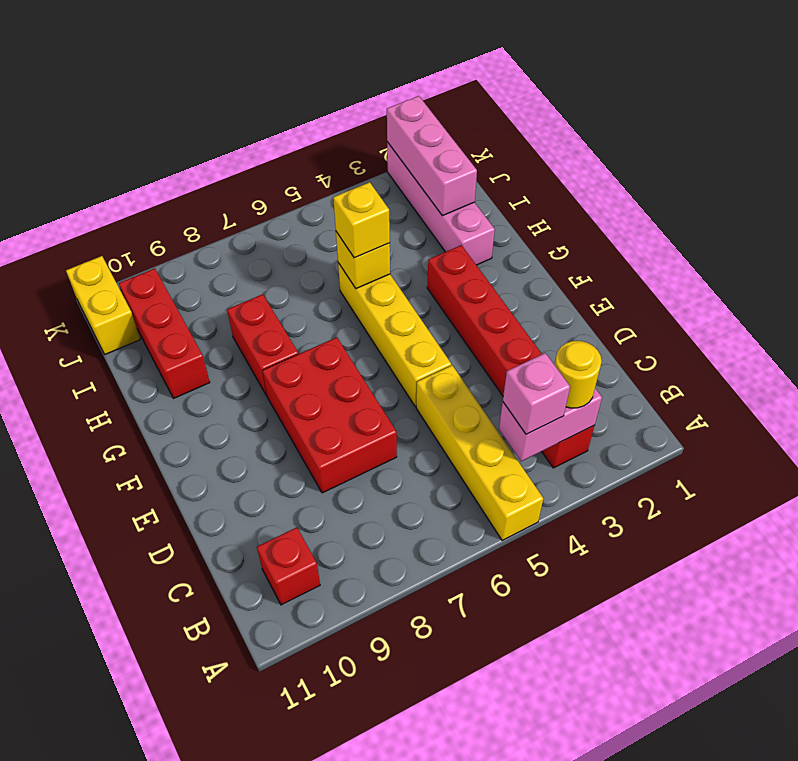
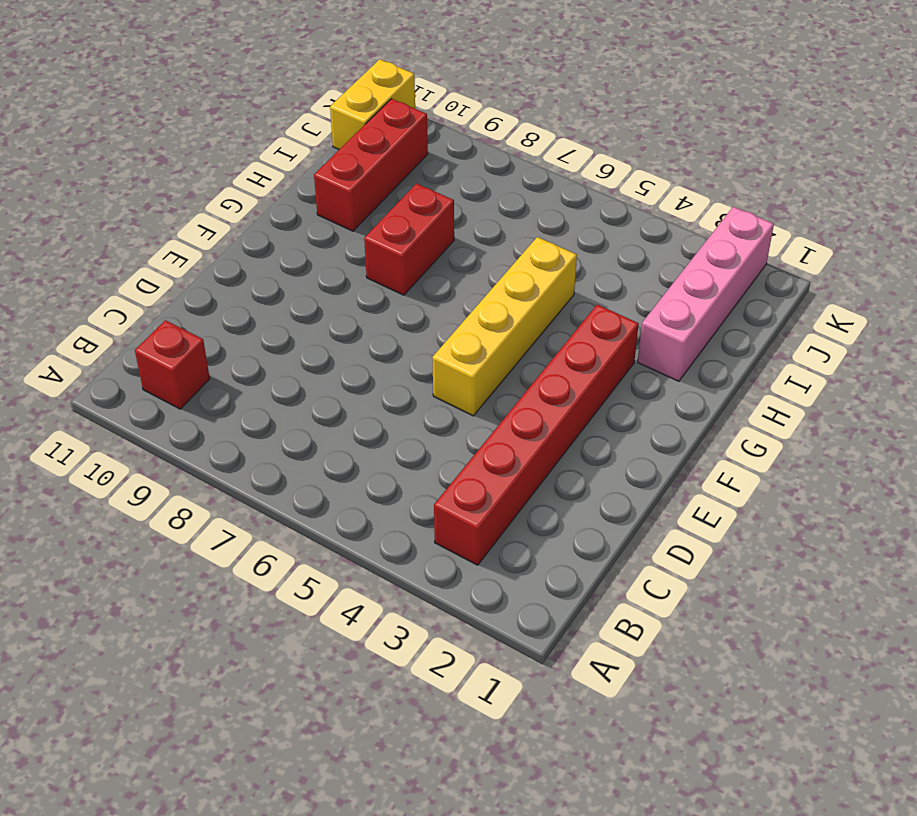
none -> yellow brick A5:D5 level 1
none -> red brick D7:F8 level 1
none -> pink brick B3:B4 level 2

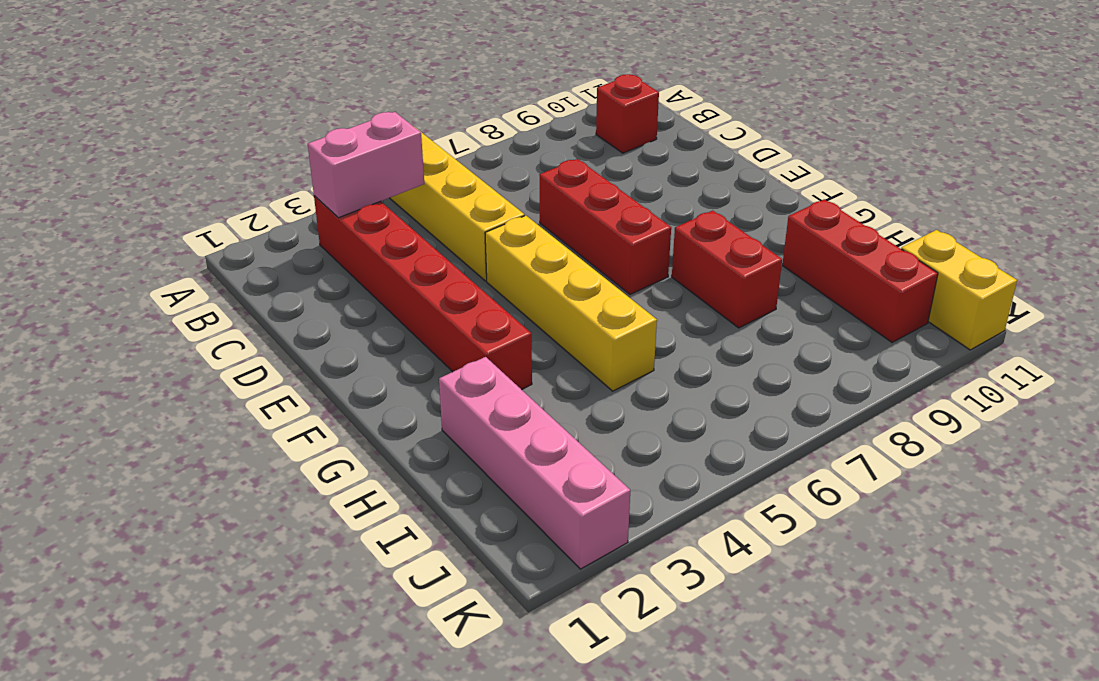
red brick D7:F7 level 1 -> red brick D7:F8 level 1
none -> yellow brick H5 level 2
none -> pink brick I2:K2 level 2
none -> yellow round brick B3 level 3

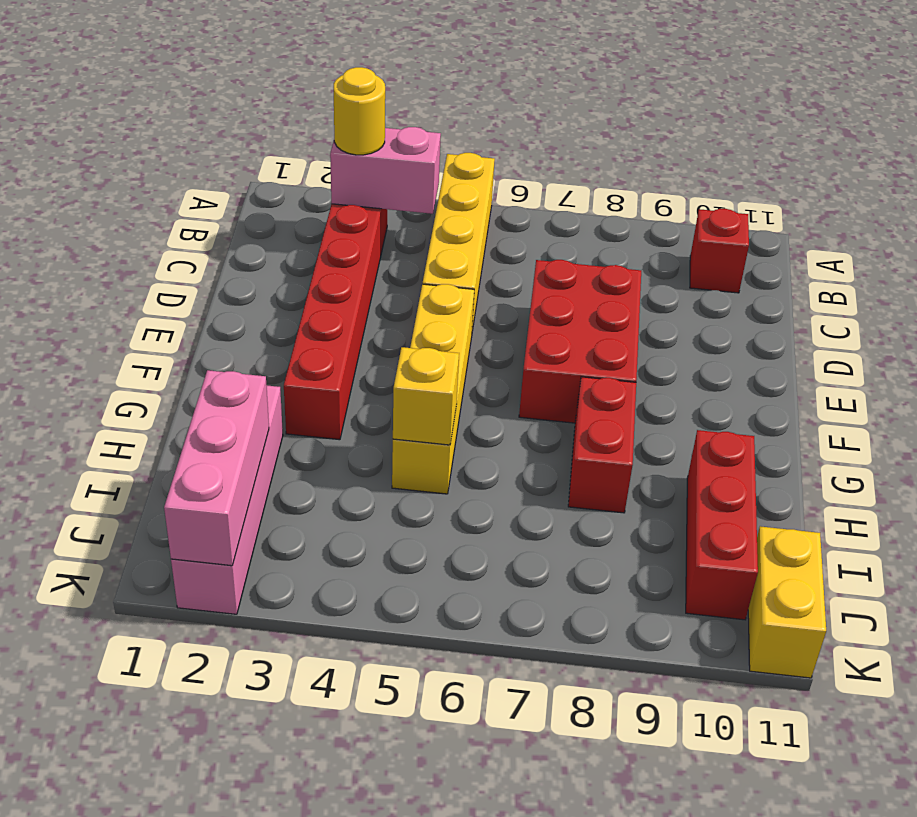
none -> pink brick B4 level 3
none -> yellow brick H5 level 3

